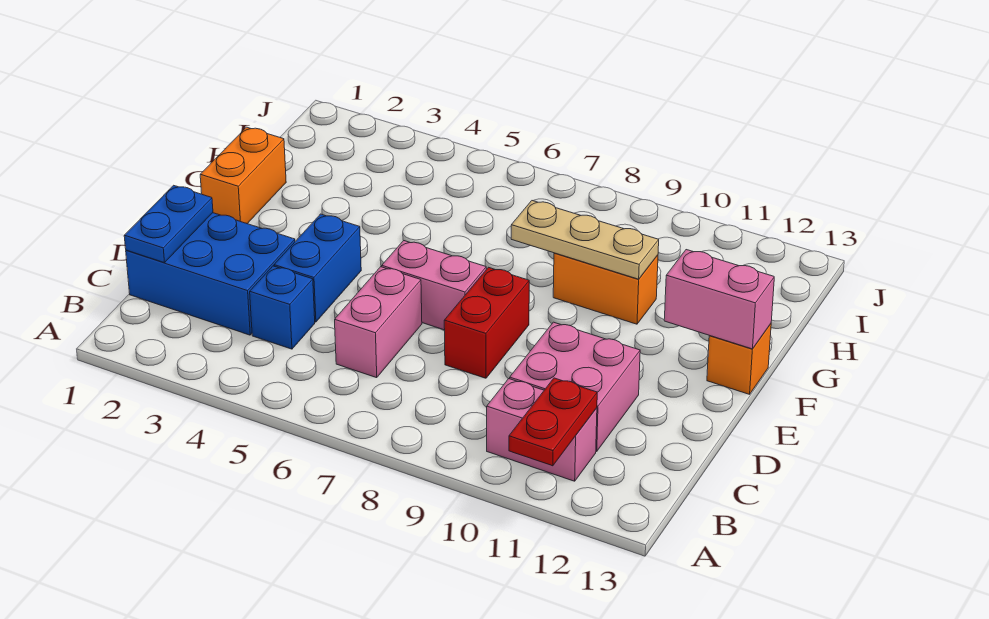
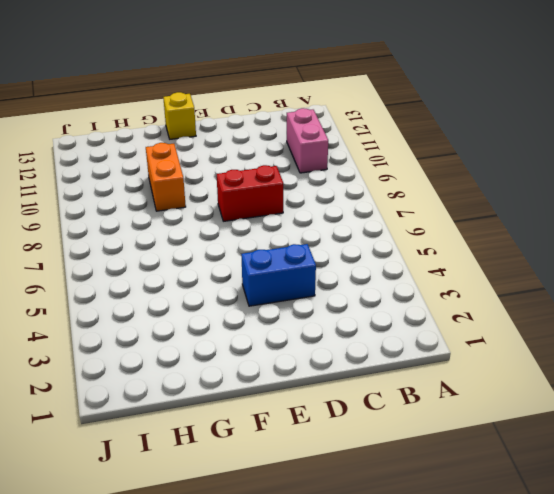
yellow brick F13 level 1 -> orange brick F13 level 1
none -> blue brick C1:D3 level 1
none -> blue brick C4 level 1
none -> pink brick C6:D6 level 1

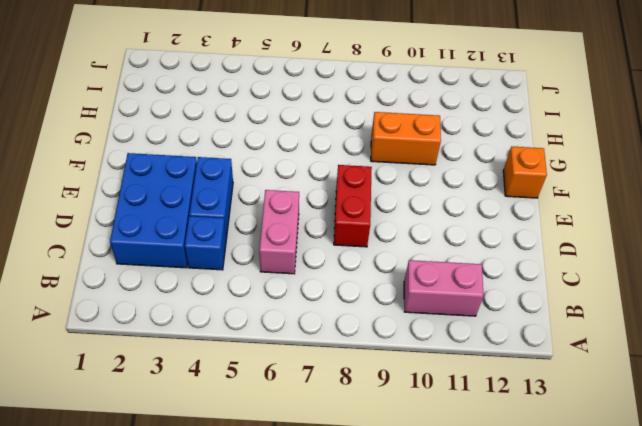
blue brick C2:E3 level 1 -> blue brick C1:D3 level 1
none -> pink brick C10:D11 level 1
none -> pink brick E6:E7 level 1
none -> orange brick F1:G1 level 1

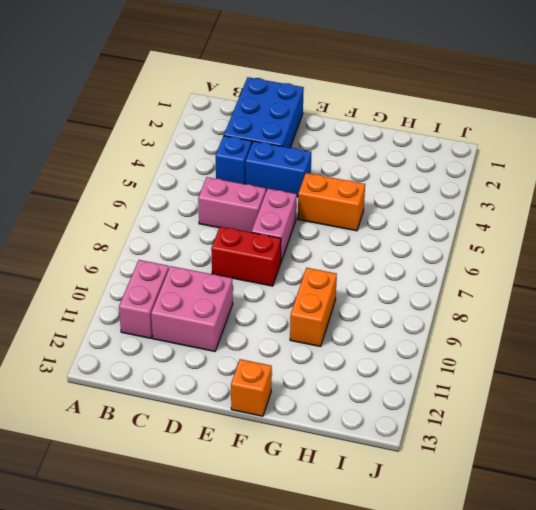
orange brick F5:G5 level 1 -> orange brick F1:G1 level 1
none -> red plate A11:B11 level 2
none -> blue plate C1:D1 level 2
none -> pink brick F12:F13 level 2

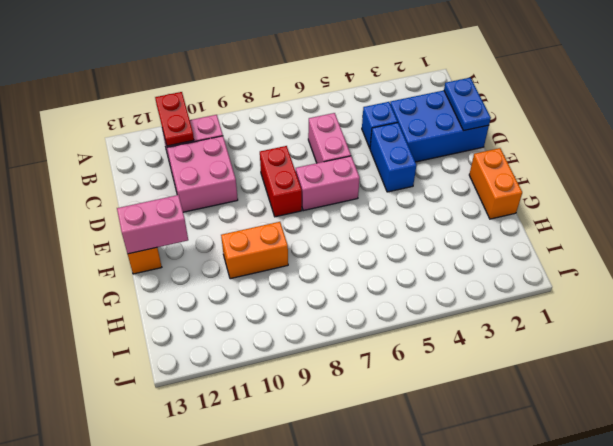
none -> tan plate G8:G10 level 2

